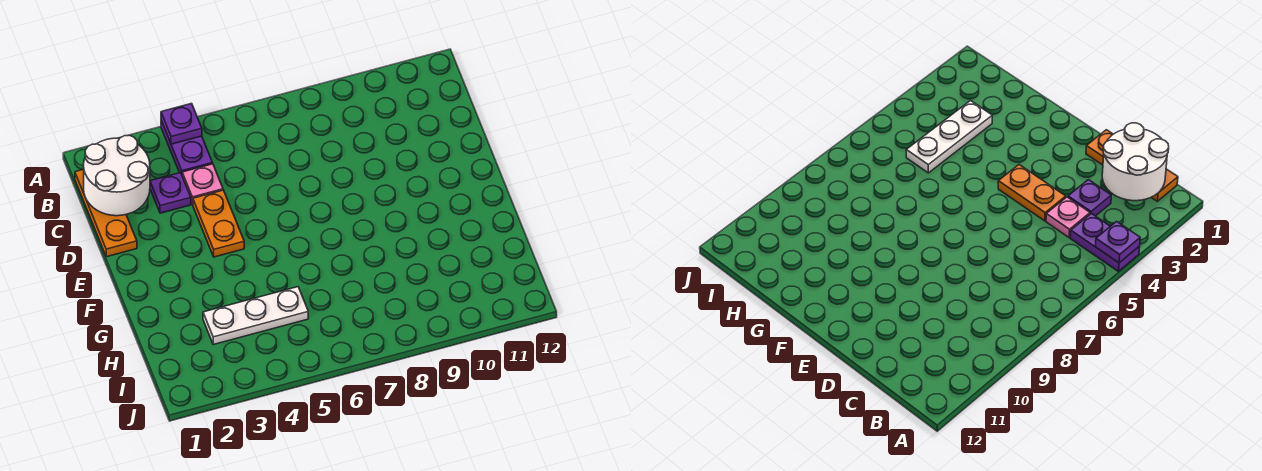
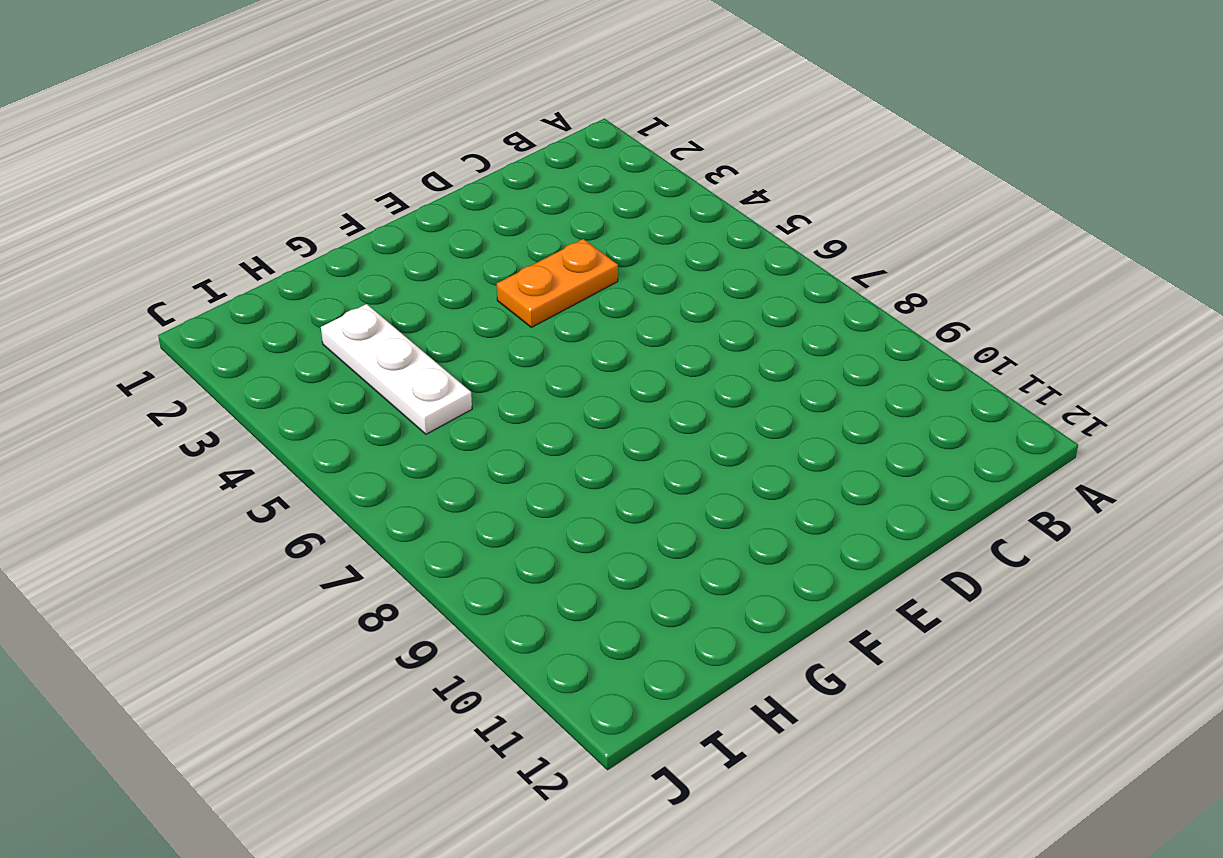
none -> purple plate A4:B4 level 1
none -> orange plate B1:D1 level 1

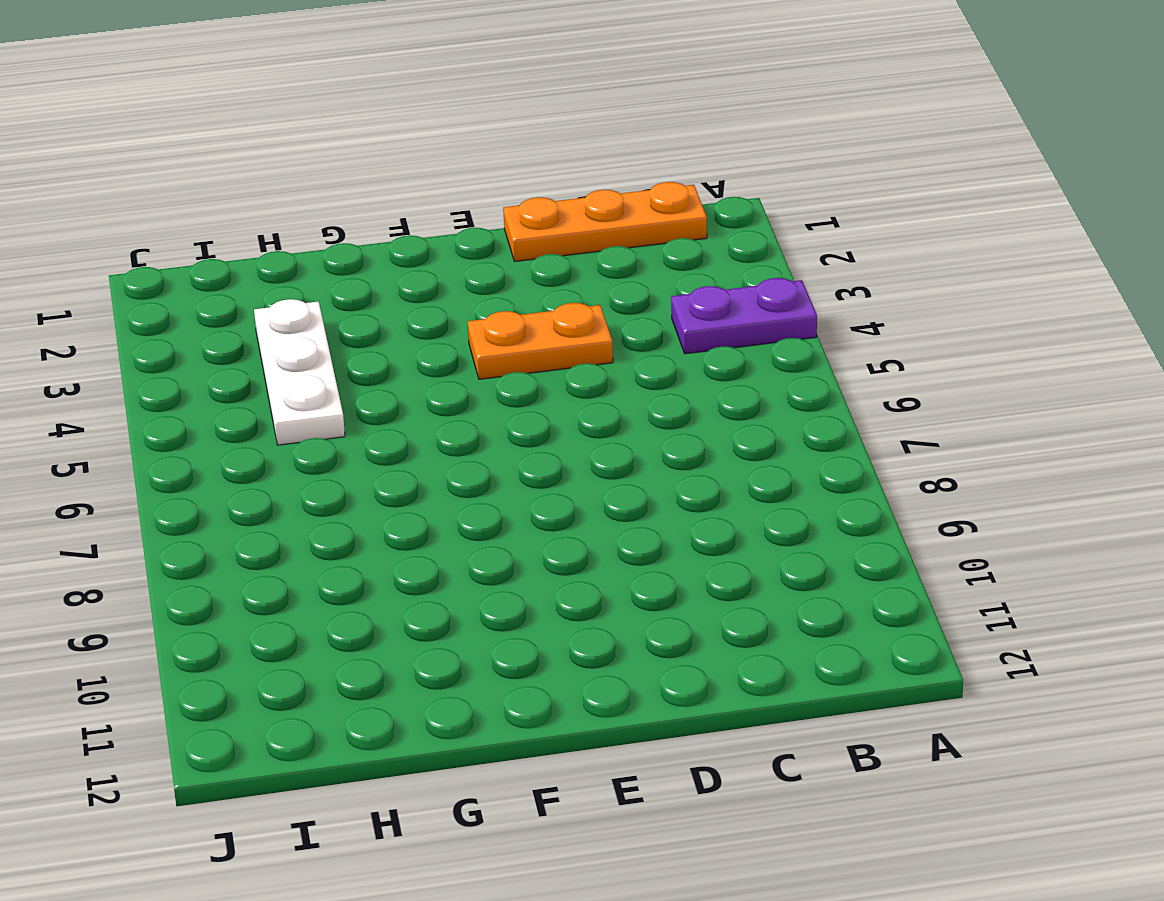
none -> purple plate C3 level 1
none -> pink plate C4 level 1

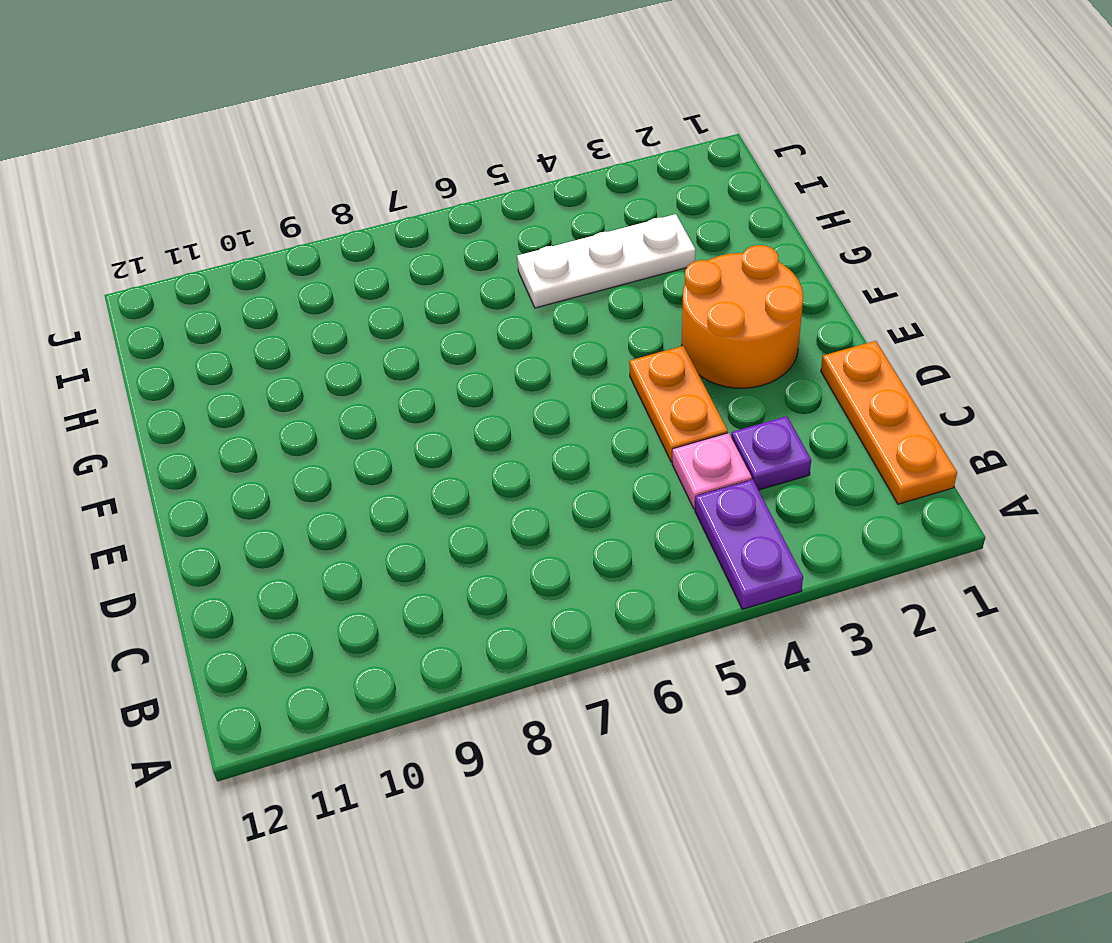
orange round brick E2:F3 level 1 -> none
none -> purple plate A4 level 2
none -> white round brick B1:C2 level 2

